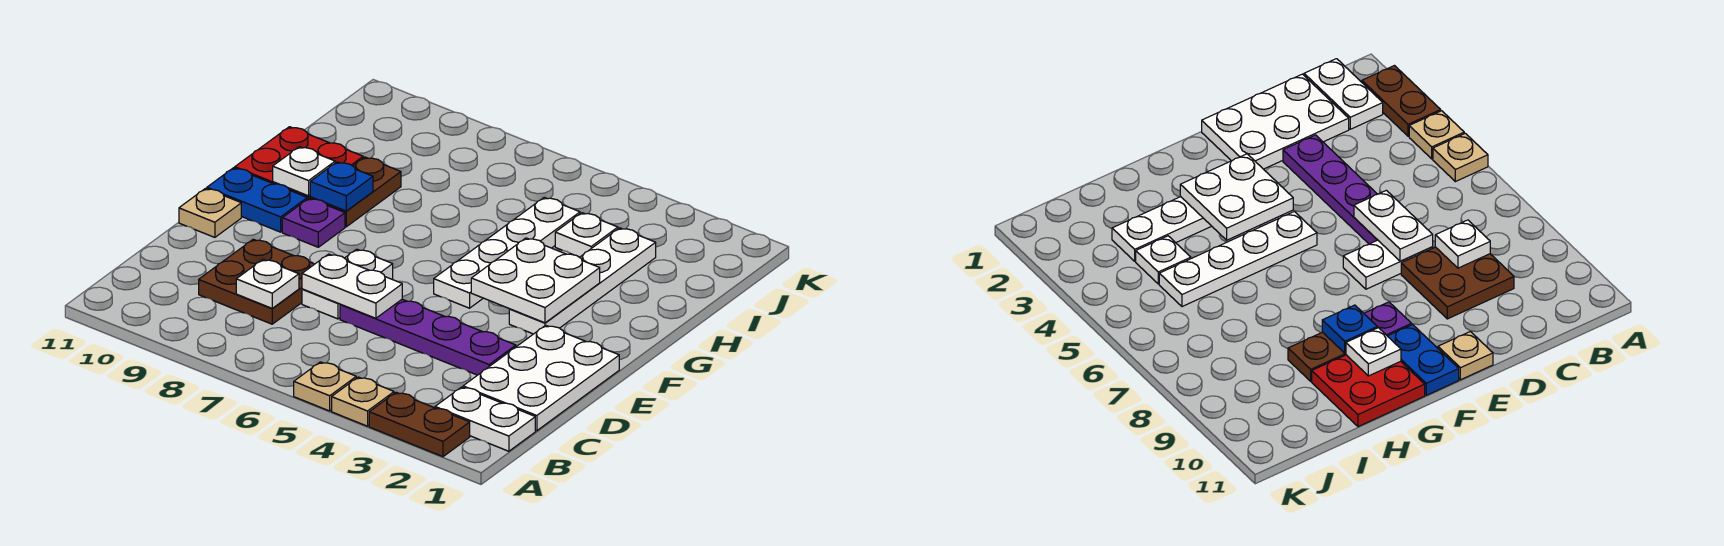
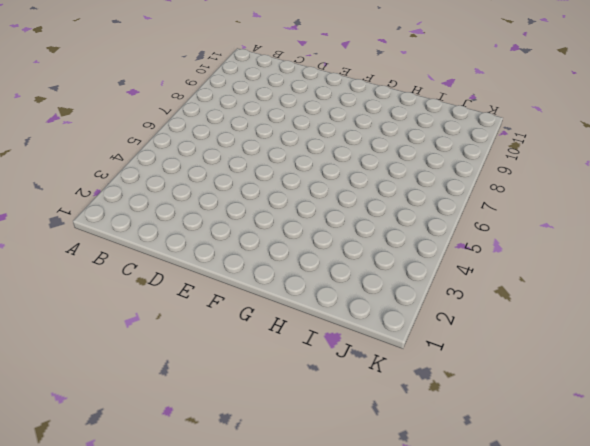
none -> brown plate A2:A3 level 1
none -> tan plate A4 level 1
none -> tan plate A5 level 1

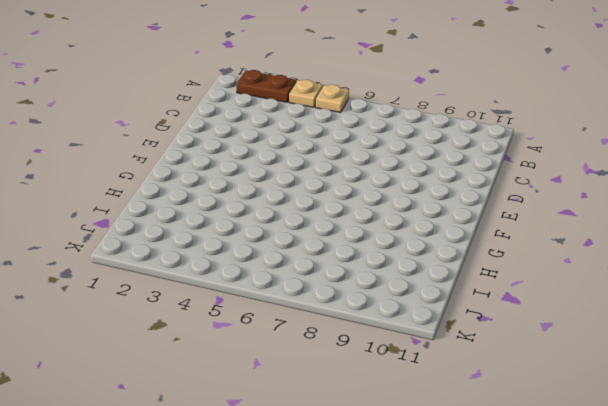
none -> white plate B1:B2 level 1
none -> white plate C1:E2 level 1
none -> brown plate C8:D9 level 1

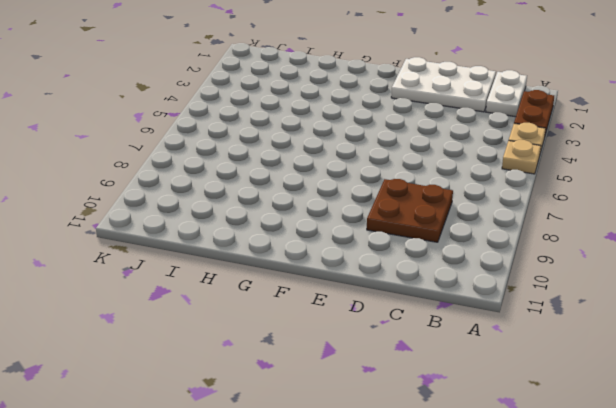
none -> purple plate D3:D6 level 1
none -> white plate D7:E7 level 1
none -> tan plate E11 level 1

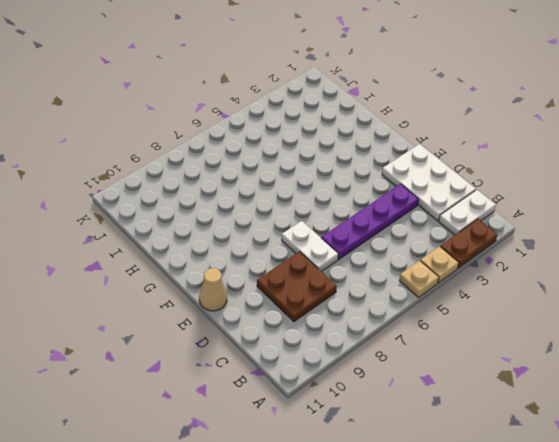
tan cone E11 level 1 -> tan plate E11 level 1
none -> white plate F3:I3 level 1
none -> white plate F5:I5 level 1
none -> purple plate F9 level 1

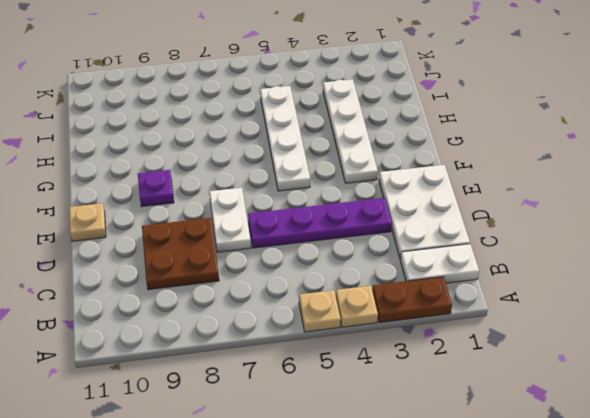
none -> blue plate F10:F11 level 1
none -> brown plate G9:H9 level 1
none -> red plate G10:H11 level 1

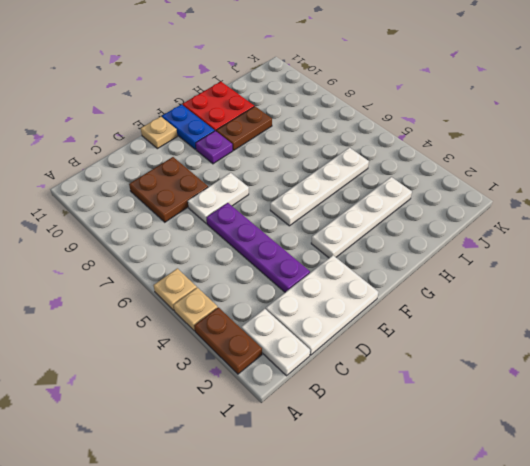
none -> white plate I4 level 1
none -> white plate C8 level 2
none -> white plate D6:D7 level 2

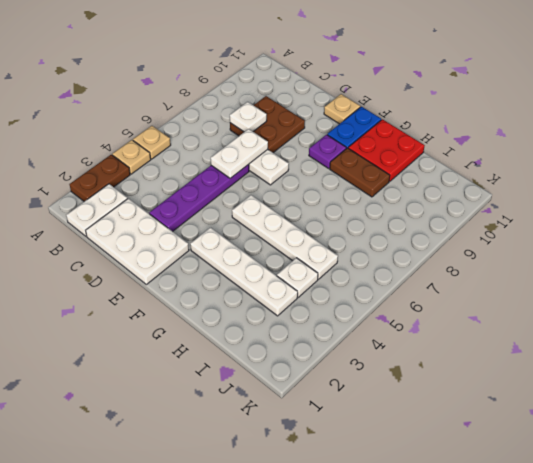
none -> white plate F3:G4 level 2
none -> blue plate G9 level 2
none -> white plate G10 level 2

